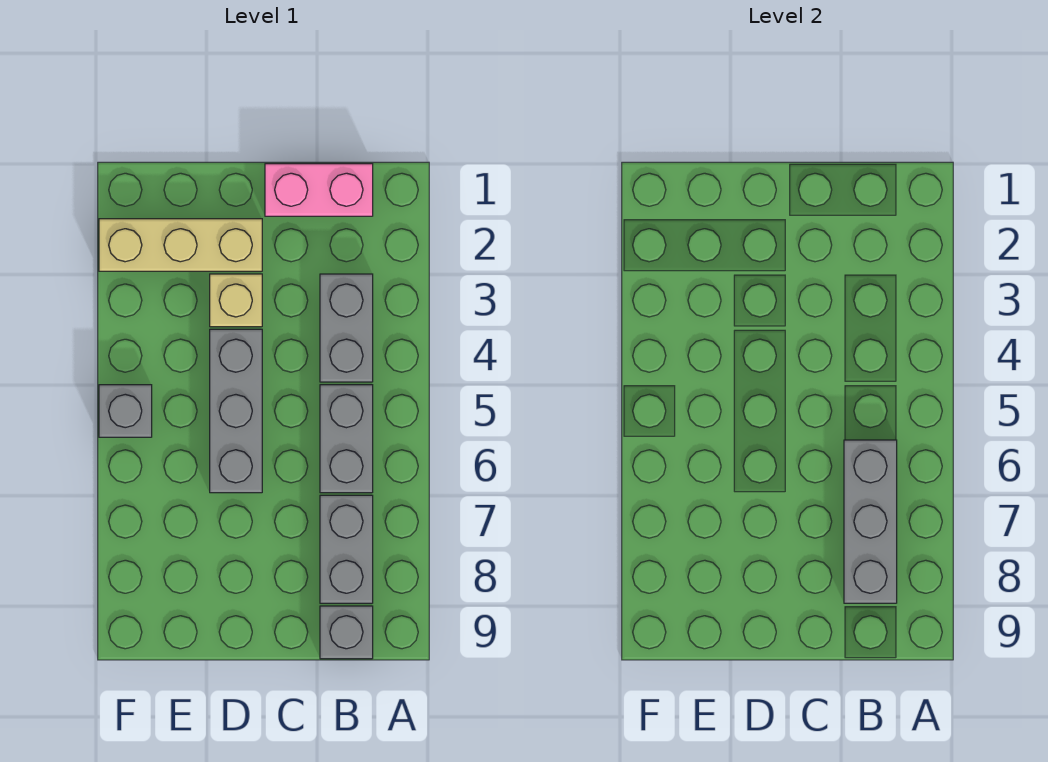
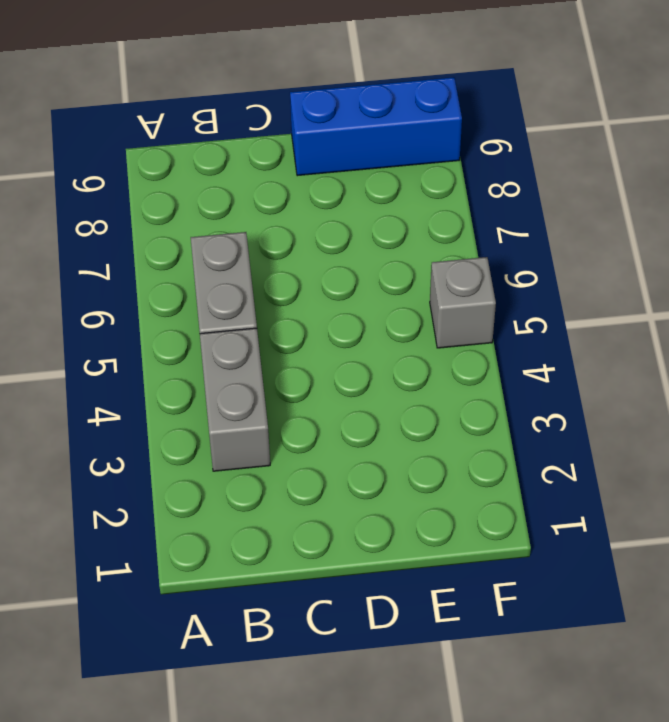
blue brick D9:F9 level 1 -> none
none -> pink brick B1:C1 level 1
none -> grey brick B7:B8 level 1

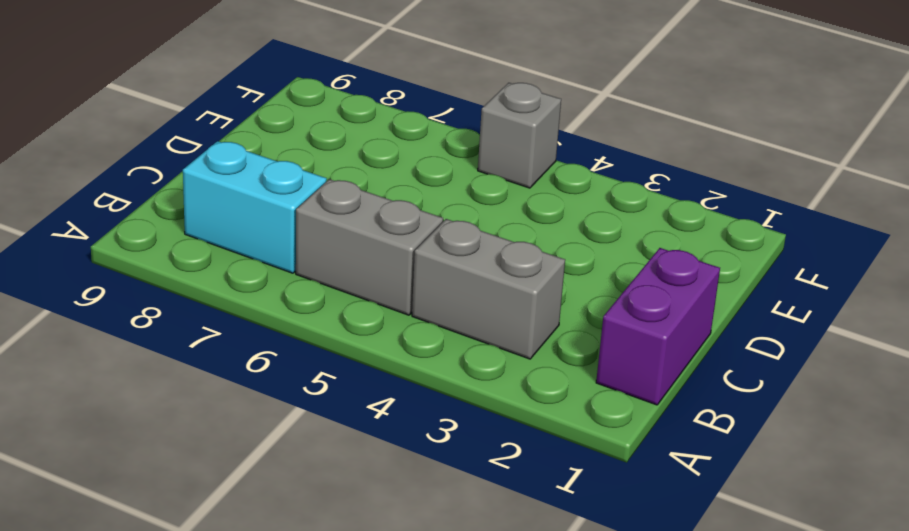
purple brick B1:C1 level 1 -> pink brick B1:C1 level 1
cyan brick B7:B8 level 1 -> grey brick B7:B8 level 1
none -> grey brick B9 level 1
none -> tan brick D2:F2 level 1

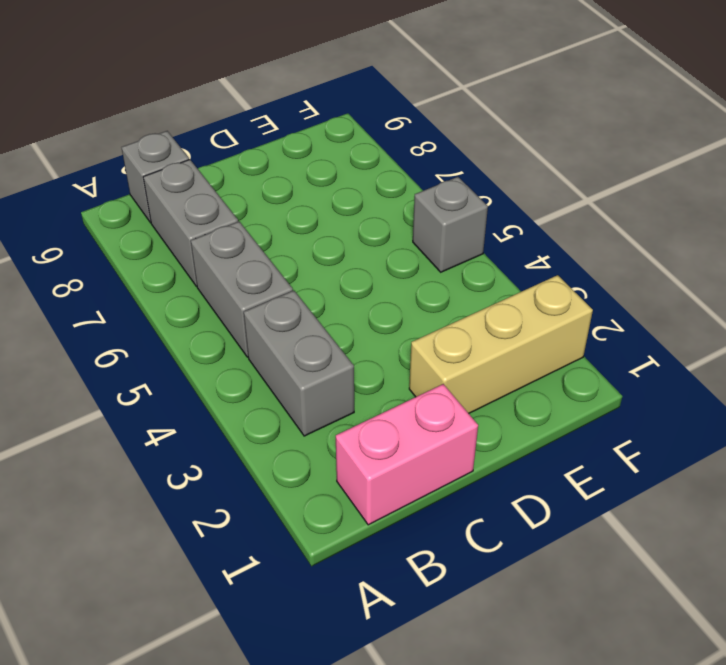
none -> tan brick D3 level 1
none -> grey brick D4:D6 level 1

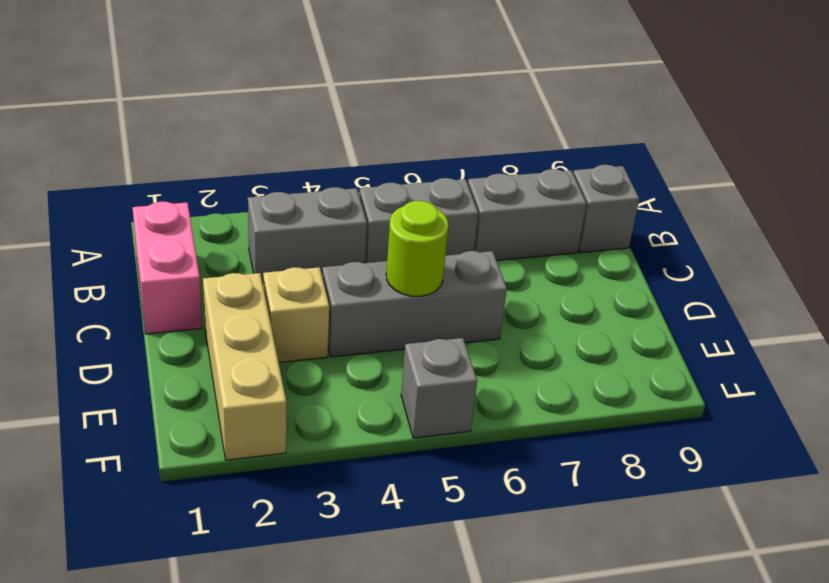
lime round brick D5 level 2 -> none
none -> grey brick B6:B8 level 2

